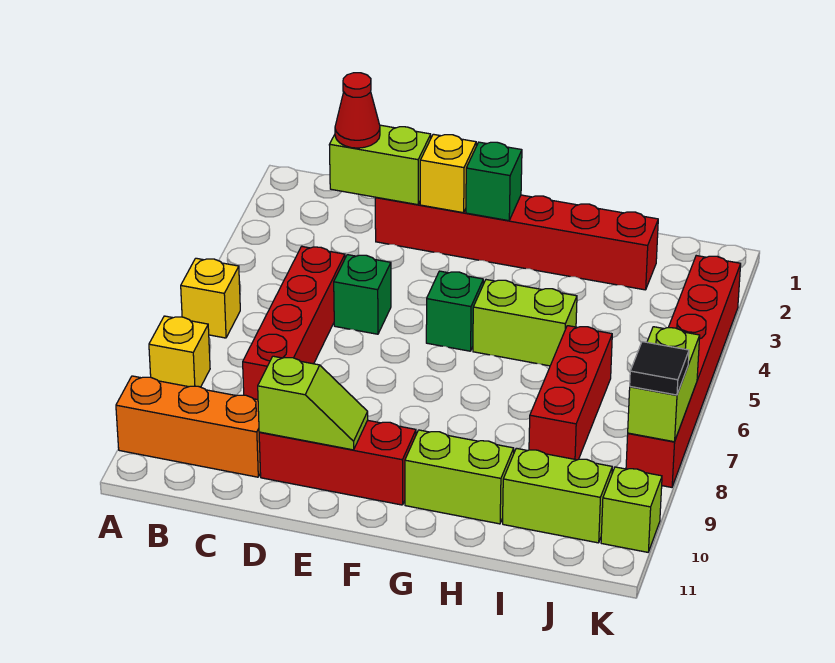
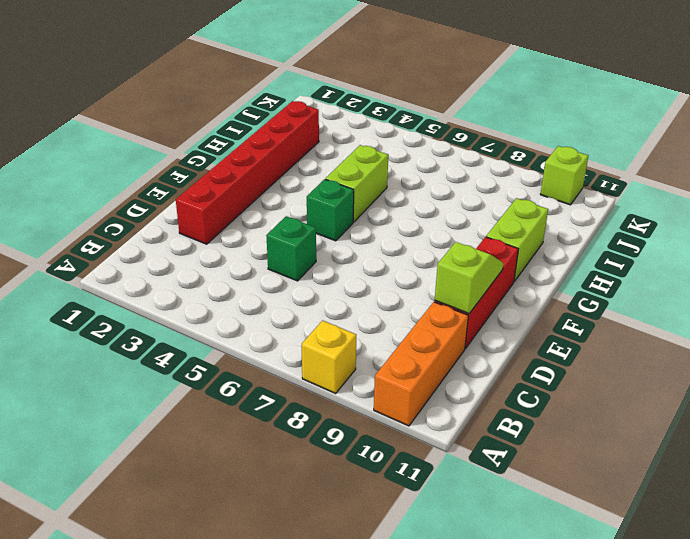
none -> yellow brick A6 level 1
none -> red brick C5:C8 level 1
none -> red brick I6:I8 level 1

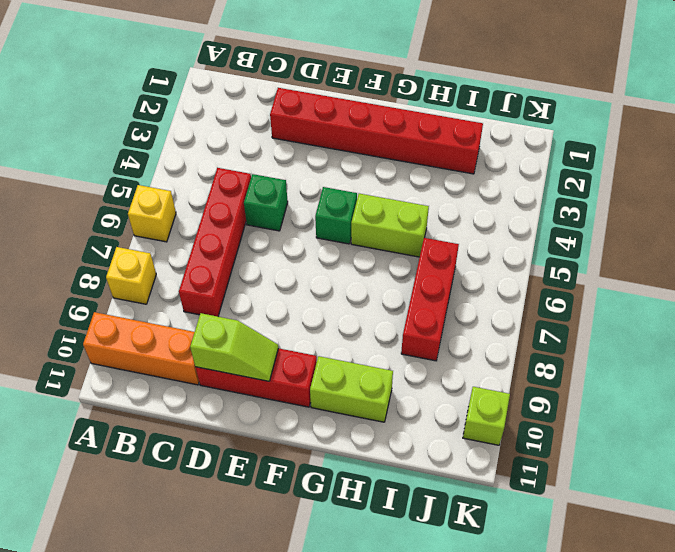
none -> lime brick I10:J10 level 1
none -> red brick K3:K8 level 1
none -> lime brick C2:D2 level 2

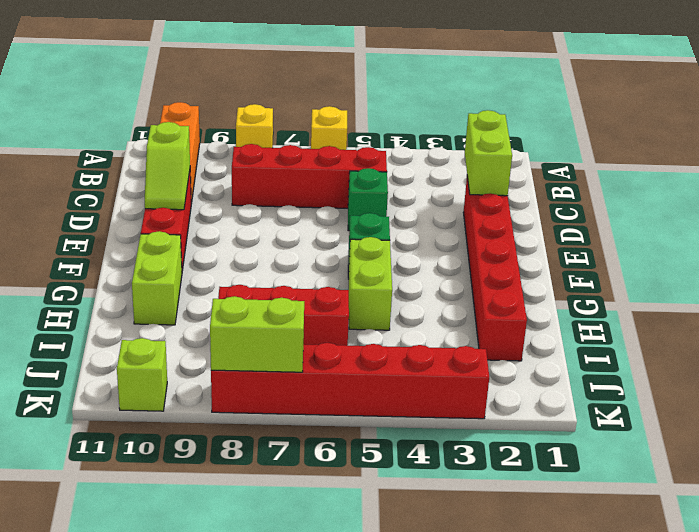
none -> lime brick I10:J10 level 1
none -> yellow brick E2 level 2
none -> green brick F2 level 2

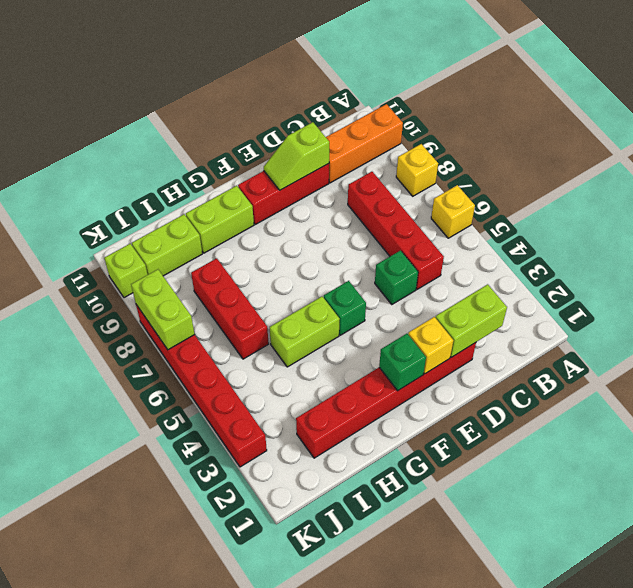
none -> red cone C2 level 3
none -> black tile K8 level 3

